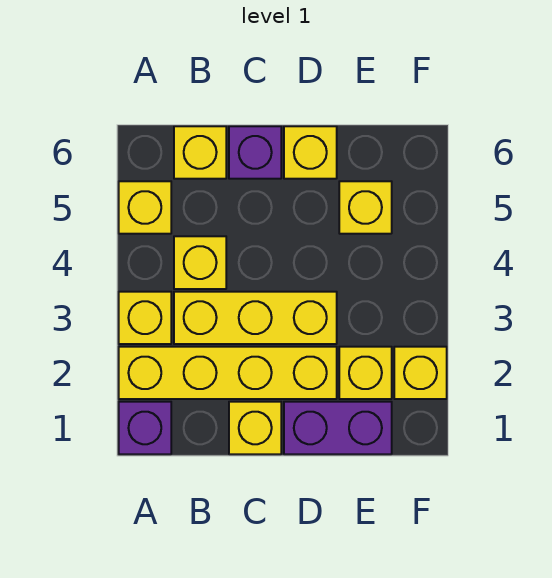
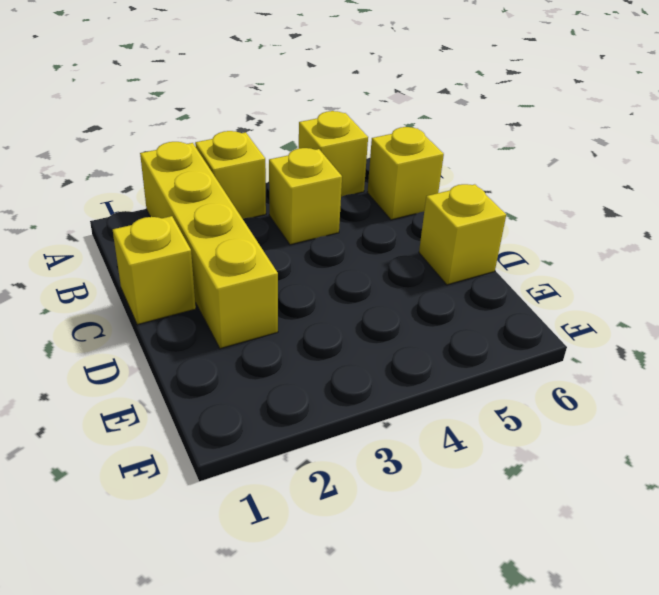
none -> purple brick A1 level 1
none -> yellow brick B3:D3 level 1
none -> purple brick C6 level 1

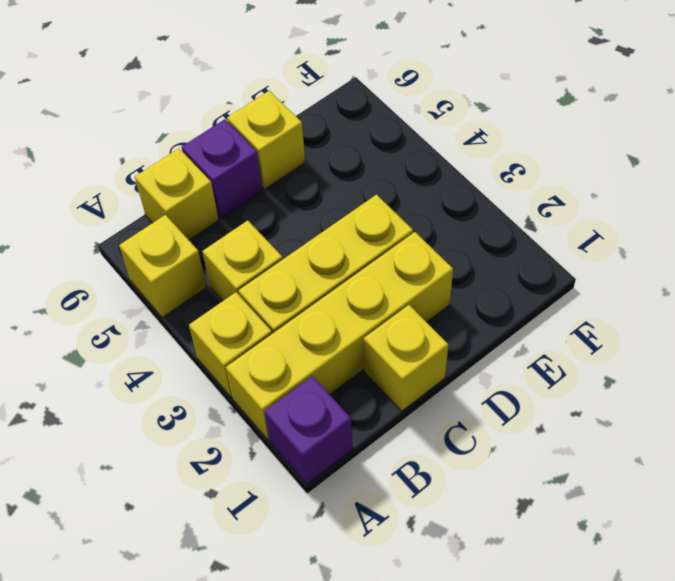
none -> purple brick D1:E1 level 1
none -> yellow brick E2 level 1
none -> yellow brick E5 level 1

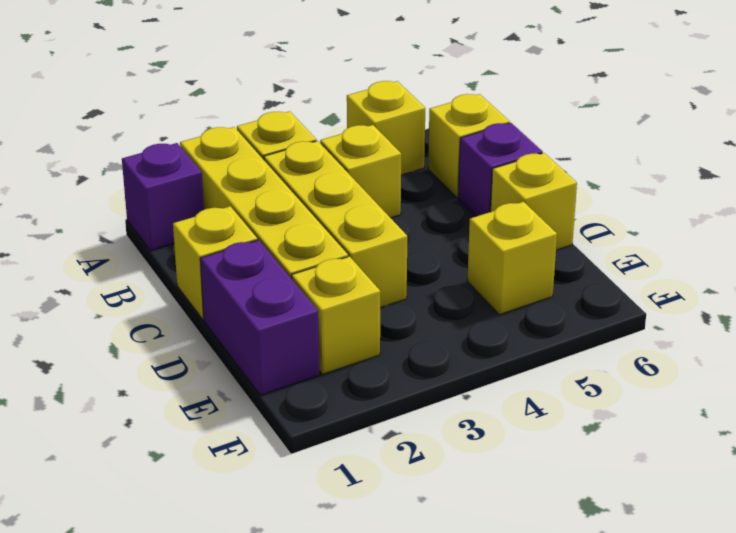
none -> yellow brick F2 level 1

